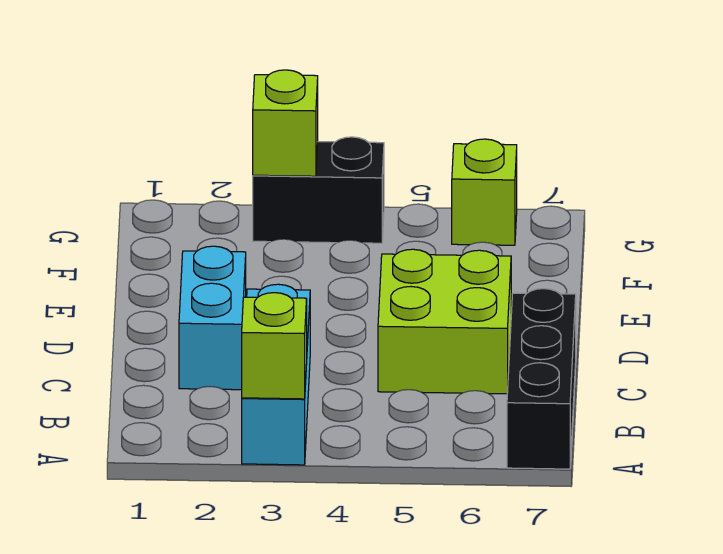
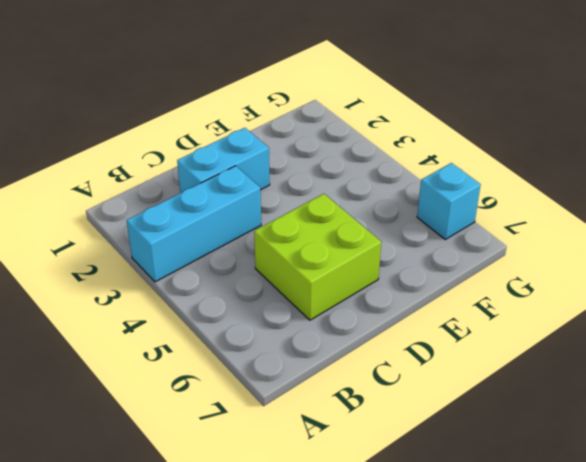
cyan brick G6 level 1 -> lime brick G6 level 1
none -> black brick A7:C7 level 1
none -> black brick G3:G4 level 1

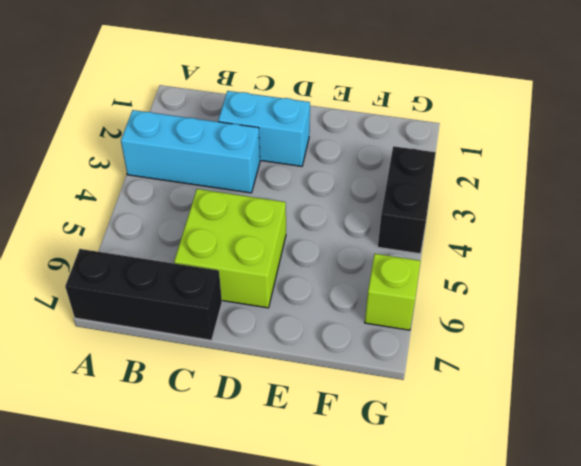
none -> lime brick A3 level 2
none -> lime brick G3 level 2

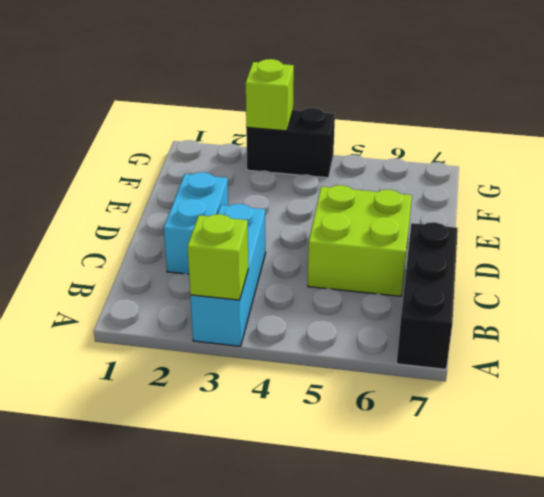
none -> lime brick G6 level 1

